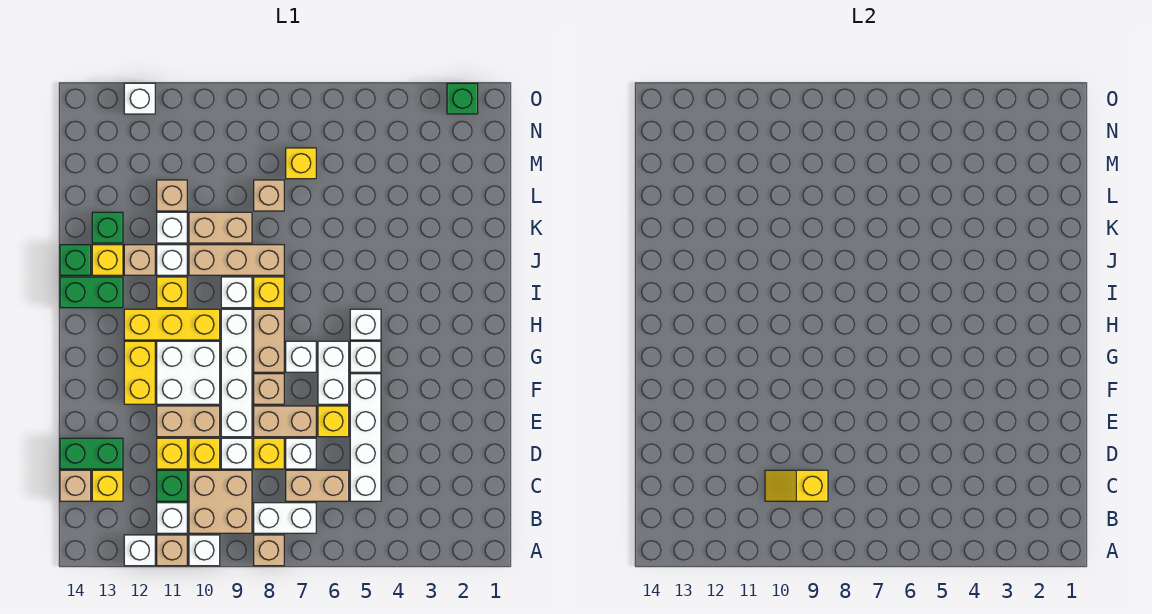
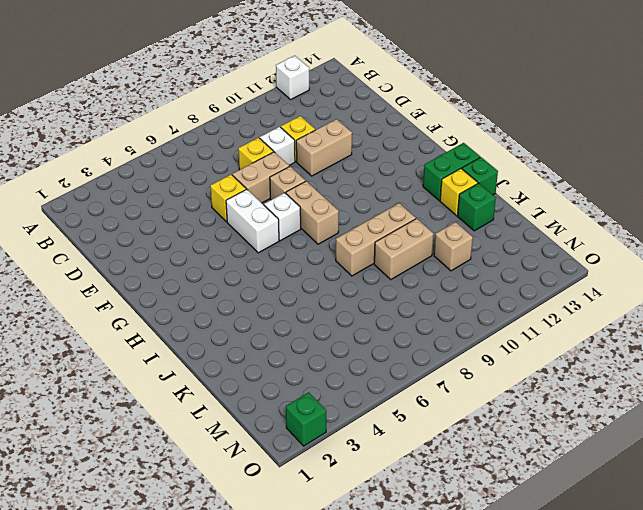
none -> tan brick A8 level 1
none -> white brick A10 level 1
none -> tan brick A11 level 1
none -> white brick B7:B8 level 1

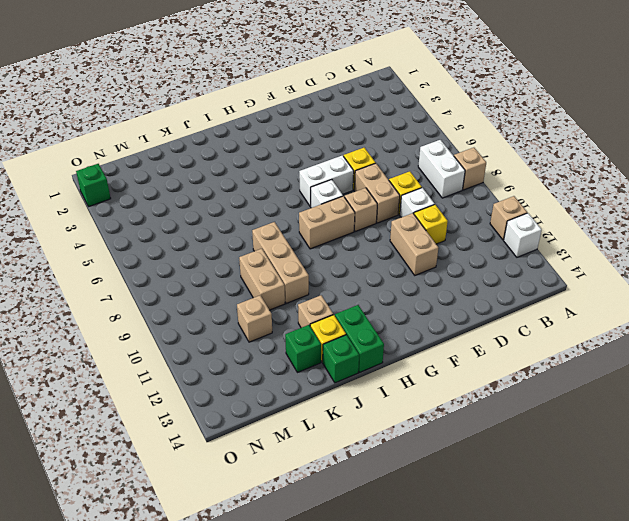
none -> white brick A10 level 1
none -> tan brick B9:C10 level 1
none -> white brick B11 level 1
none -> white brick C5:F5 level 1

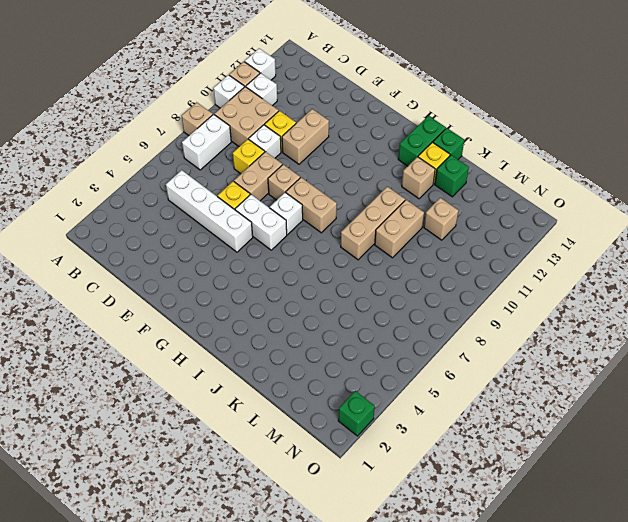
none -> tan brick C6:C7 level 1
none -> green brick C11 level 1
none -> yellow brick C13 level 1
none -> tan brick C14 level 1

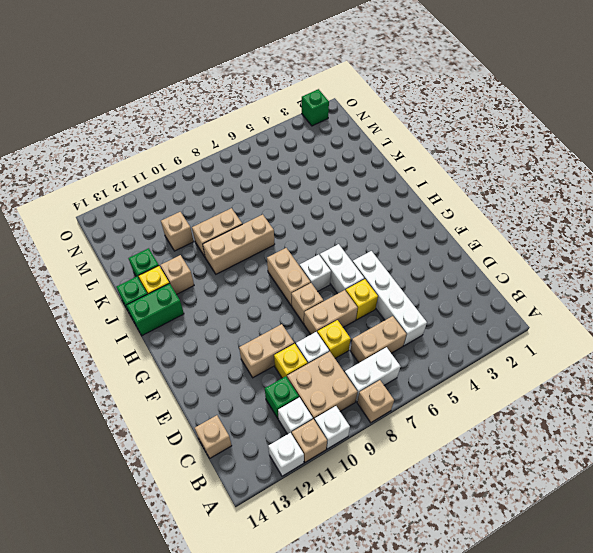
none -> yellow brick C13 level 1
none -> white brick D7 level 1
none -> yellow brick D11 level 1
none -> green brick D13:D14 level 1

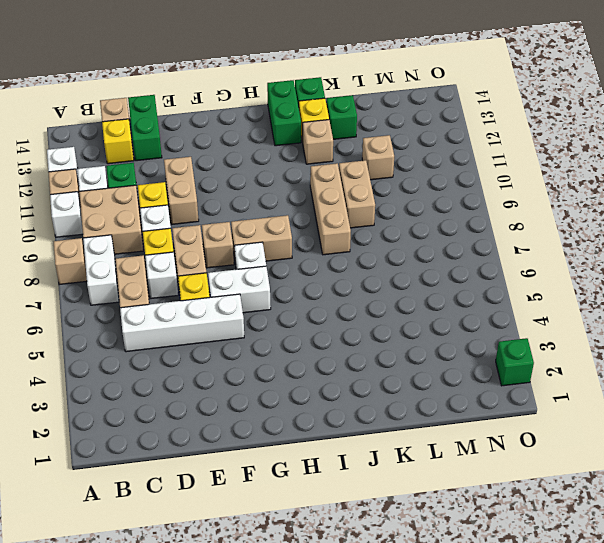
none -> yellow brick D11 level 1
none -> white brick E9:H9 level 1
none -> white brick F10:G11 level 1
none -> yellow brick F12:G12 level 1

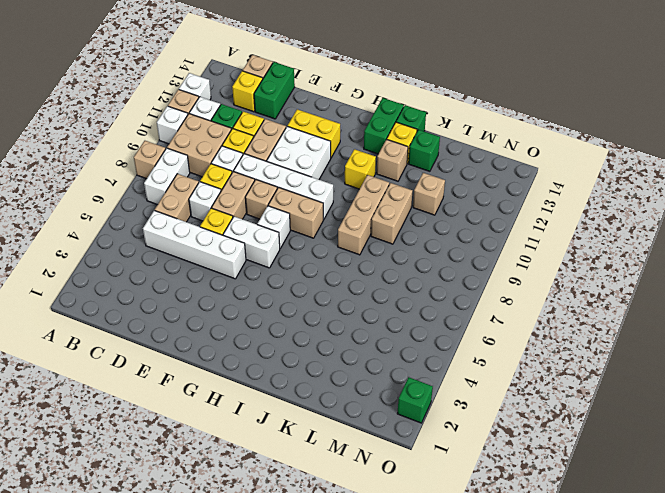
none -> white brick G5 level 1
none -> white brick H5 level 1
none -> yellow brick H10:H12 level 1
none -> yellow brick I8 level 1

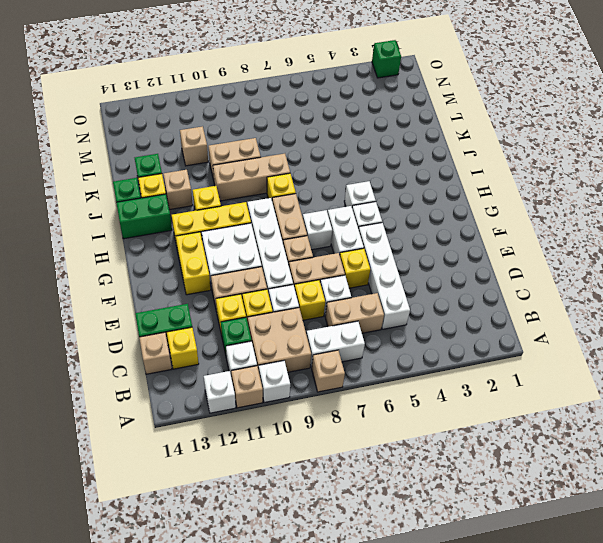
none -> white brick I9 level 1
none -> white brick J11 level 1
none -> white brick K11 level 1
none -> tan brick L8 level 1

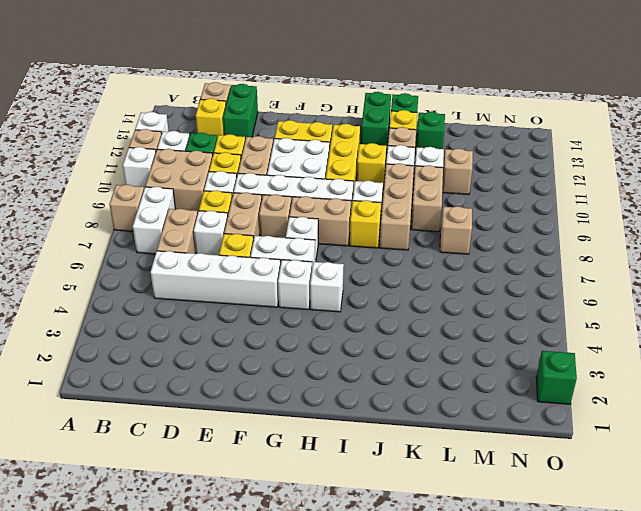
none -> yellow brick M7 level 1
none -> white brick O12 level 1
none -> yellow slope C9:C10 level 2 top 9

